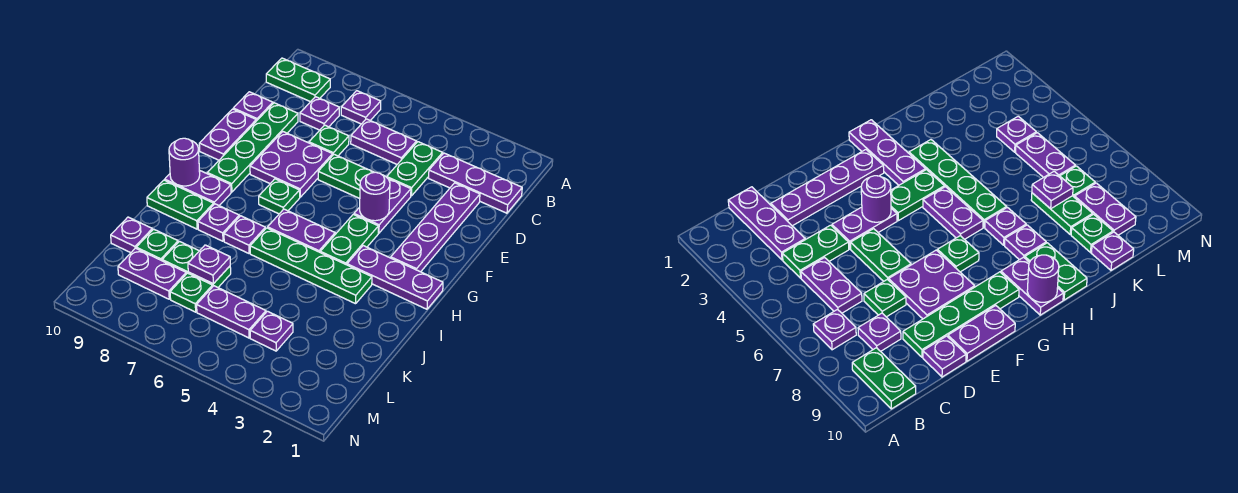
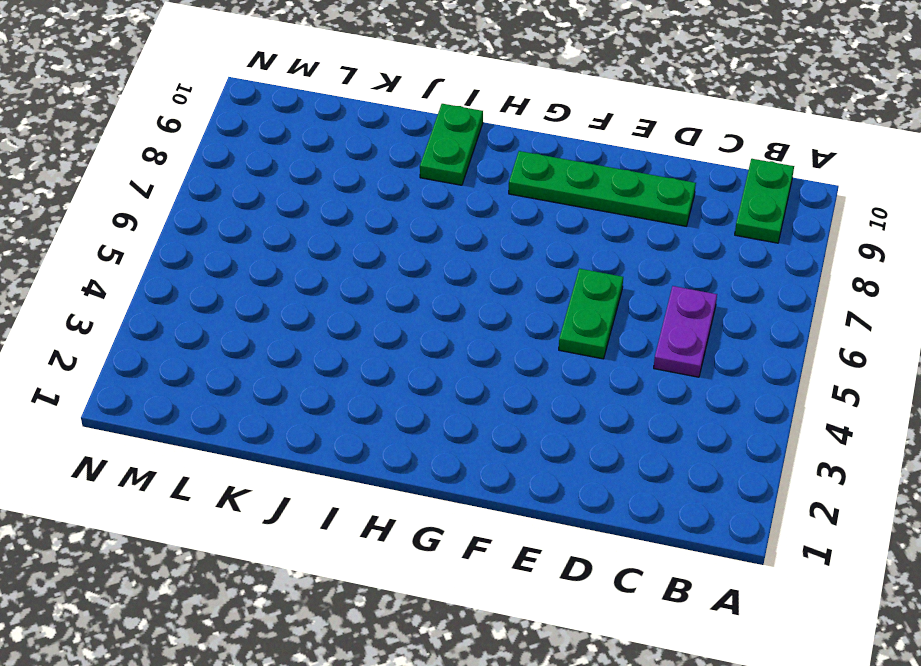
none -> purple plate B7 level 1
none -> purple plate C1:C3 level 1
none -> green plate C4:D4 level 1
none -> purple plate C8 level 1

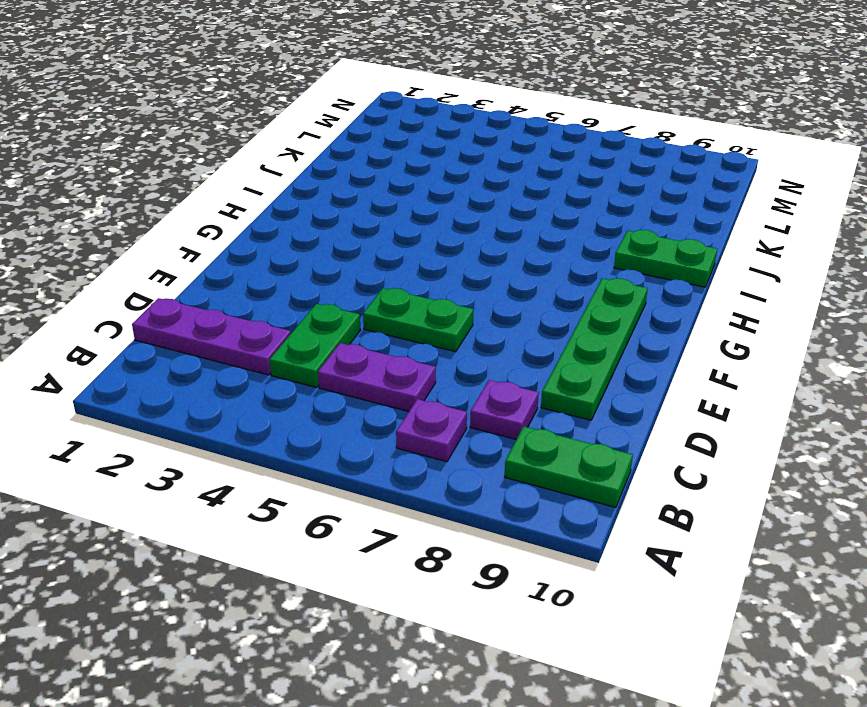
none -> purple plate D2:G2 level 1
none -> green plate D7 level 1
none -> purple plate D10 level 1
none -> purple plate E4:F4 level 1

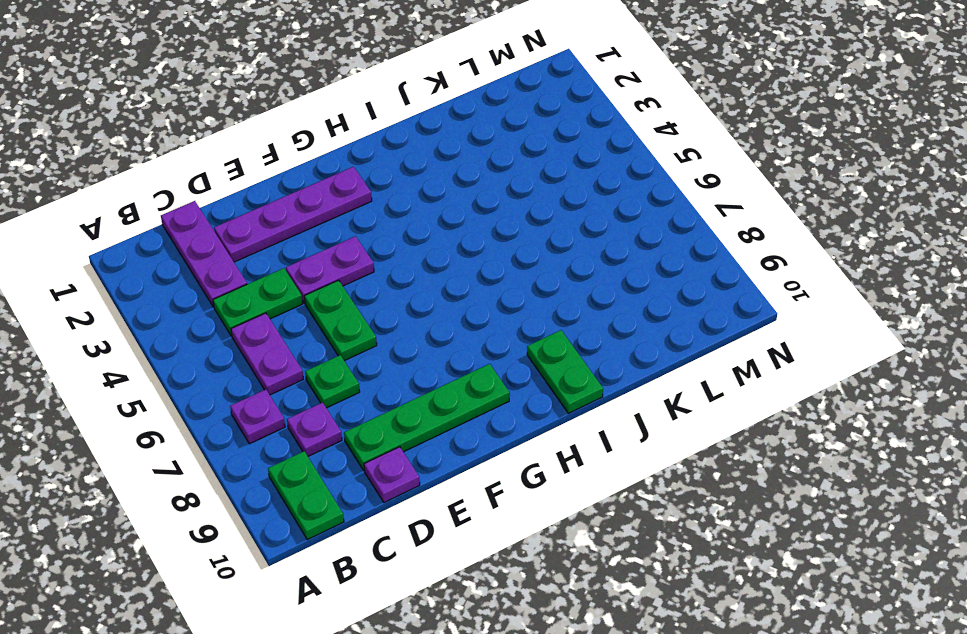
none -> purple plate E7:F8 level 1
none -> purple plate E10:F10 level 1
none -> green plate G4:H4 level 1
none -> green plate G7 level 1

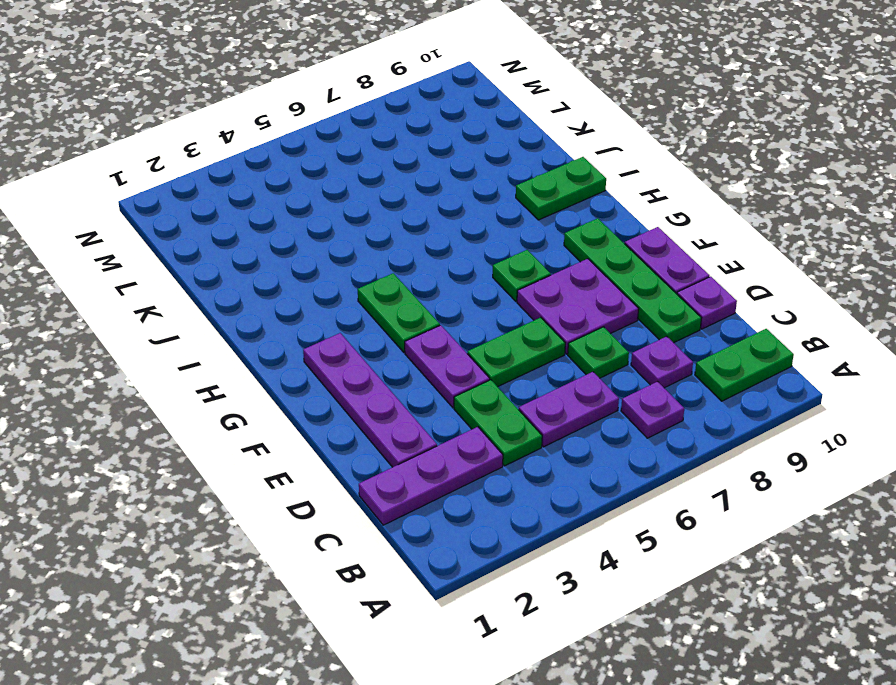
none -> purple plate H1:H3 level 1
none -> purple plate H5:H6 level 1
none -> purple plate H9:H10 level 1
none -> green plate I3:I6 level 1

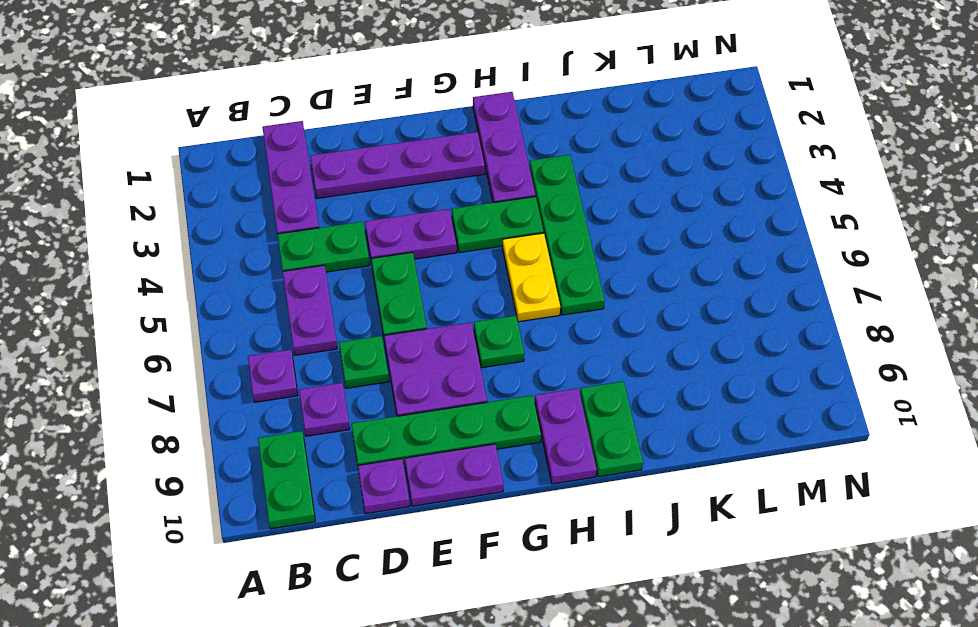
yellow plate H5:H6 level 1 -> purple plate H5:H6 level 1
none -> purple plate I7 level 1
none -> purple plate I8 level 1
none -> green plate K7:K8 level 1
none -> green plate K9 level 1

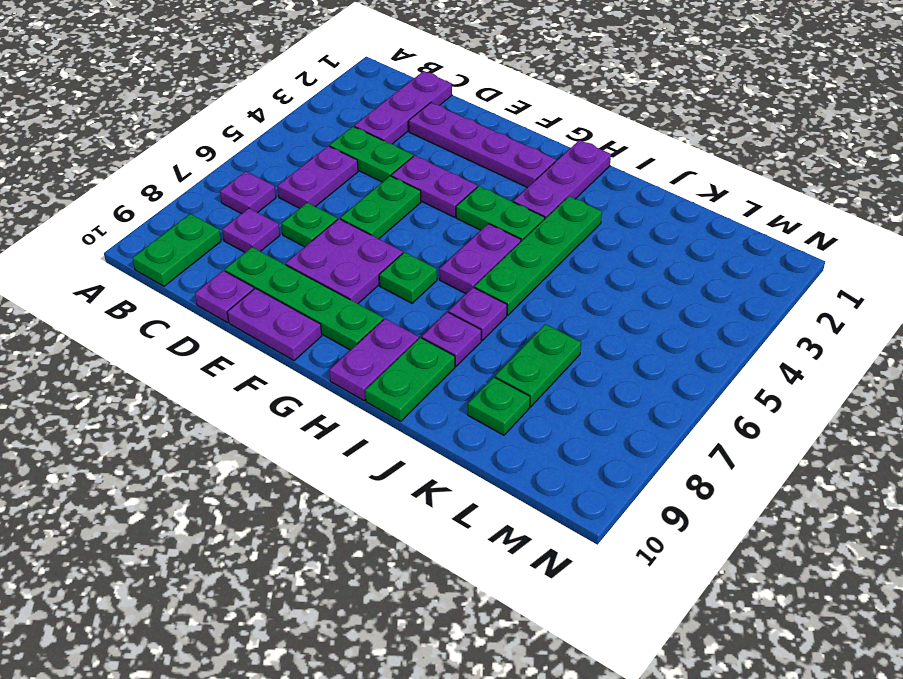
none -> purple plate K10 level 1
none -> purple plate L4 level 1
none -> purple plate L5:L6 level 1
none -> green plate L7 level 1

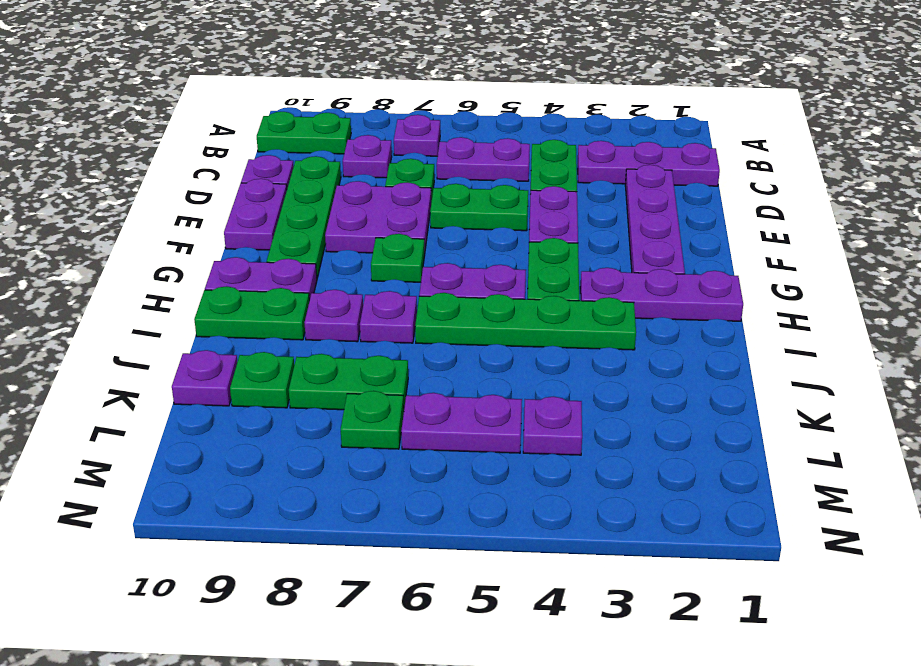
none -> purple plate L8:L9 level 1
none -> purple round brick F4 level 2
none -> purple round brick H10 level 2
none -> purple plate K7 level 2

